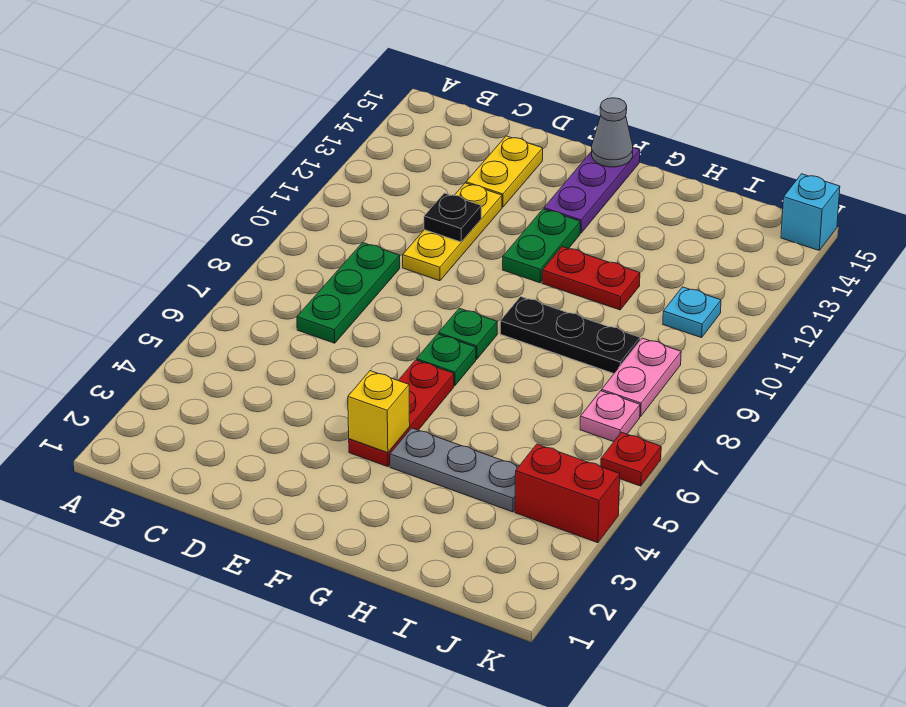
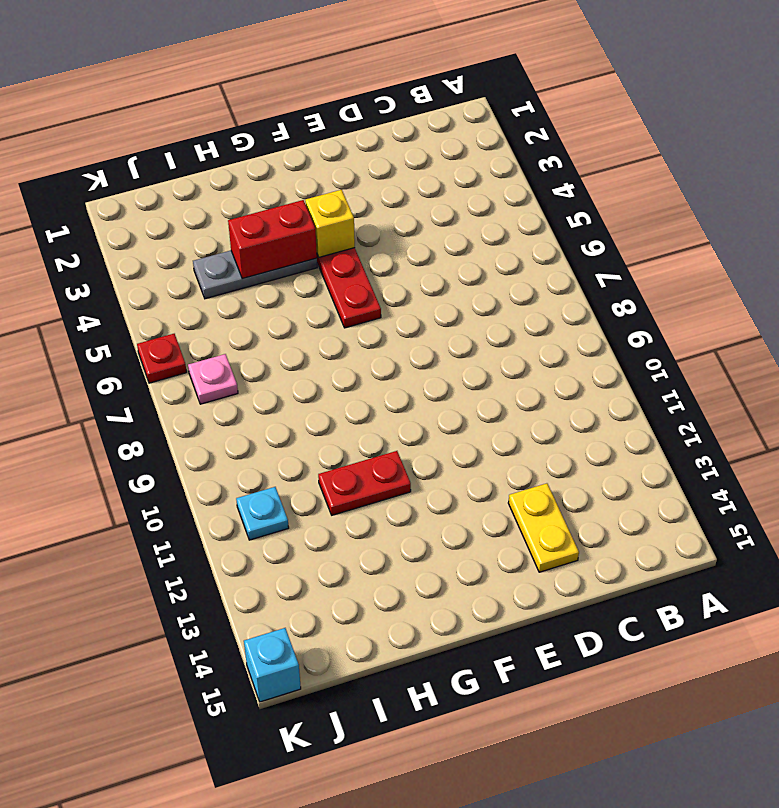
red brick G4:H4 level 2 -> red brick J4:K4 level 1
none -> green plate C7:C9 level 1
none -> yellow plate D10:D12 level 1
none -> green plate F7 level 1

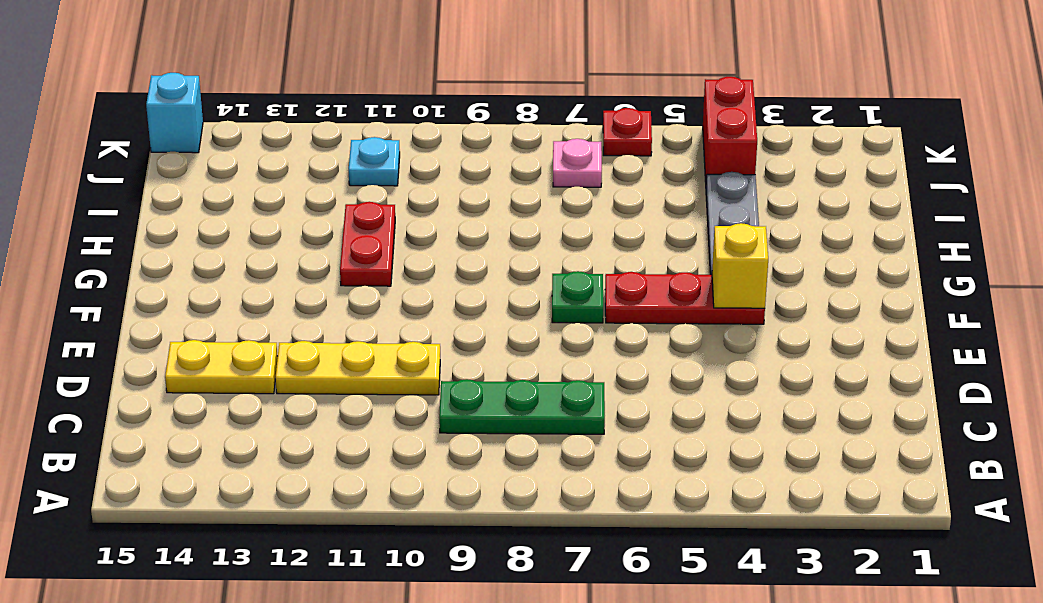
none -> green plate F8 level 1
none -> green plate F11:F12 level 1
none -> purple plate F13:F15 level 1

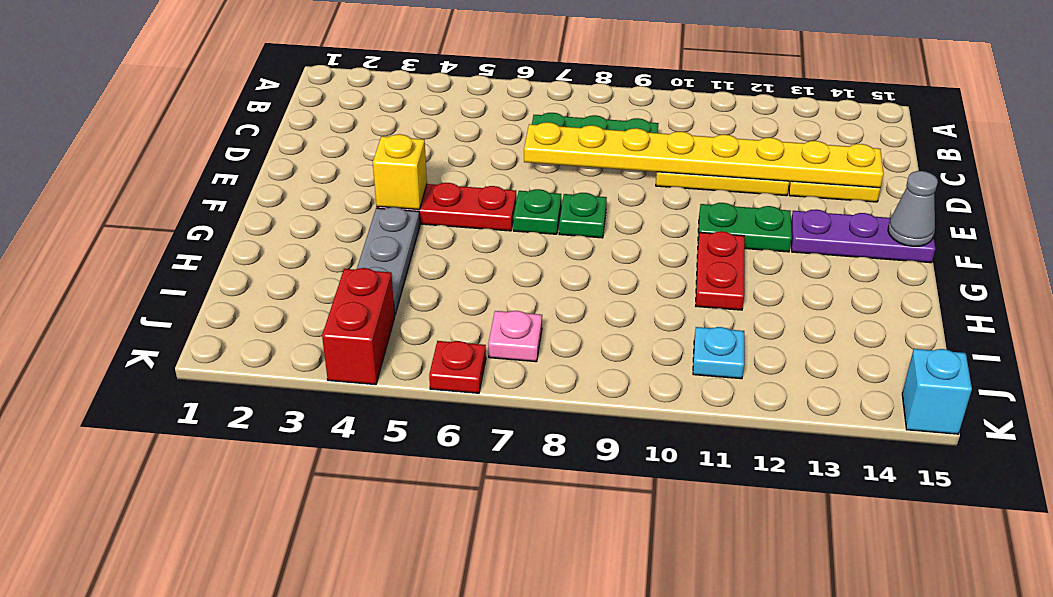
yellow plate D7:D14 level 2 -> black plate D11 level 2
none -> black plate G9:I9 level 1
none -> pink plate J8:J9 level 1

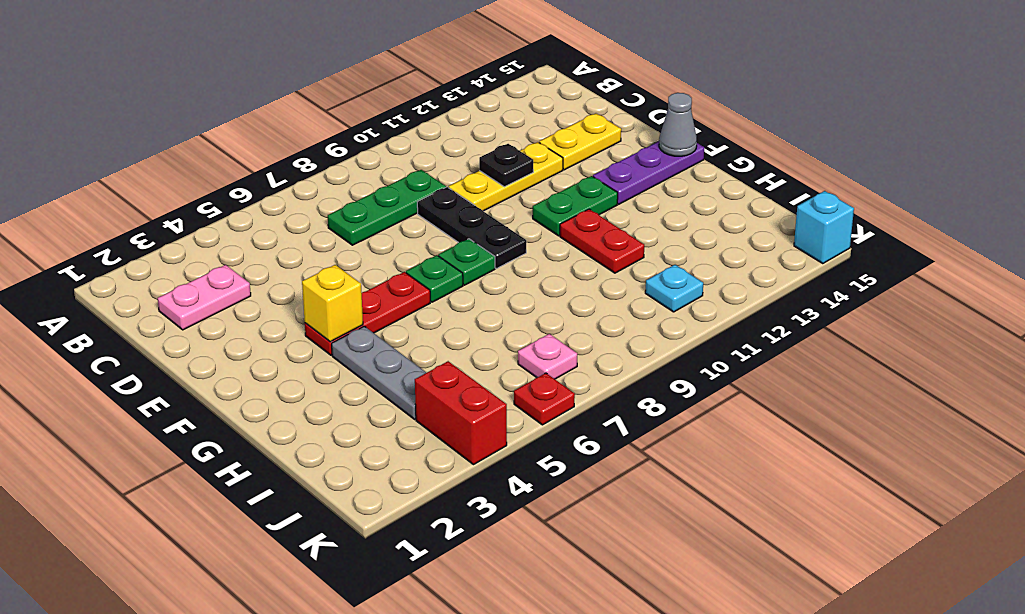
pink plate C2:C3 level 1 -> pink plate J8:J9 level 1
black plate D9:F9 level 1 -> black plate G9:I9 level 1

